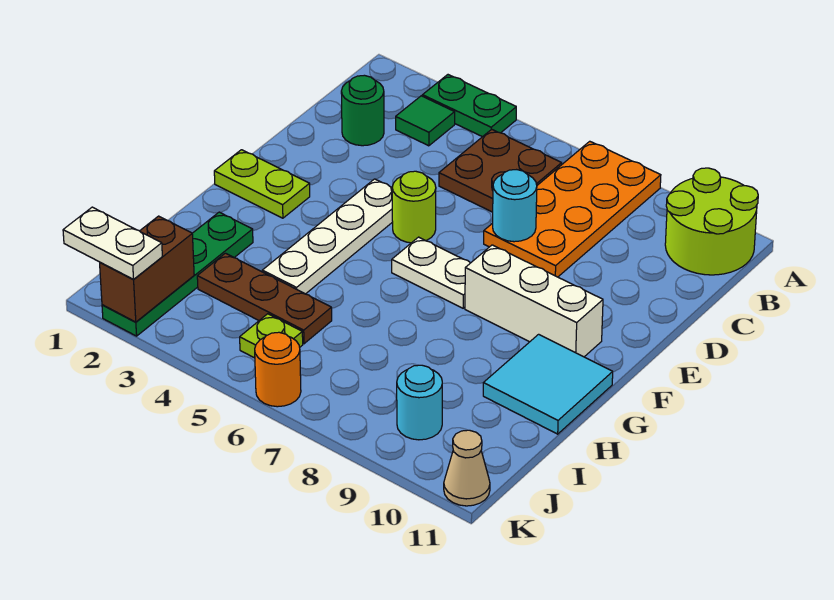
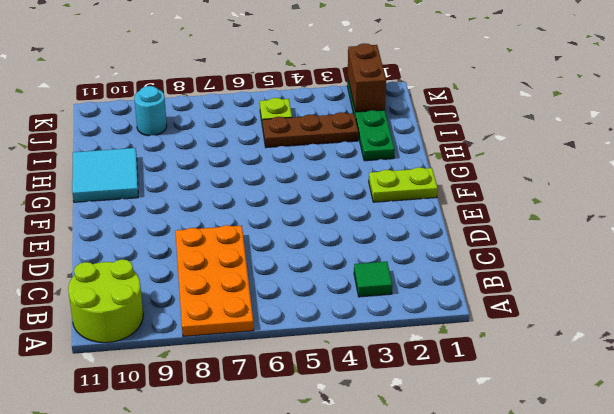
none -> green plate A3:A4 level 1
none -> brown plate B5:C6 level 1
none -> green round brick C2 level 1

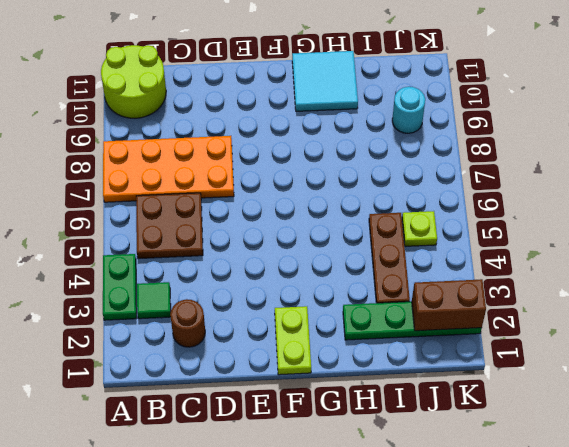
brown round brick C2 level 1 -> green round brick C2 level 1
none -> white plate E4:H4 level 1
none -> lime round brick E5 level 1
none -> white plate F6:F7 level 1

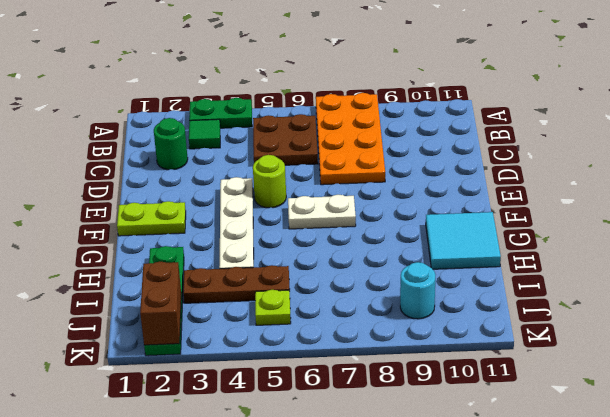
none -> lime round brick A10:B11 level 1
none -> white brick F8:F10 level 1
none -> orange round brick K6 level 1

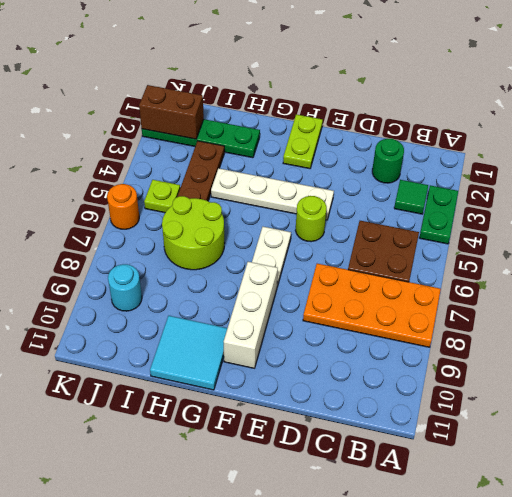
lime round brick H6:I7 level 1 -> lime round brick A10:B11 level 1
none -> tan cone K11 level 1
none -> cyan round brick D7 level 2
none -> white plate K1:K2 level 3

